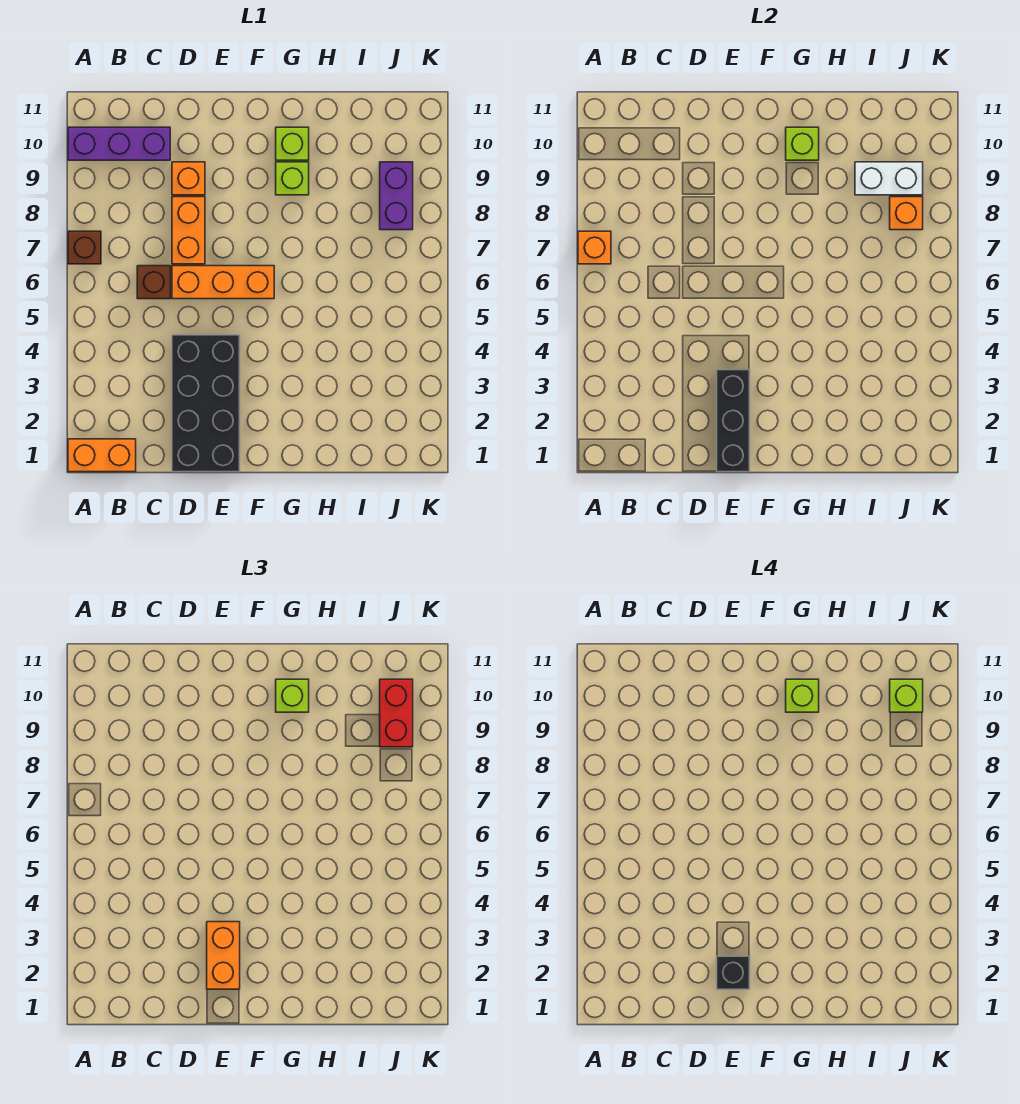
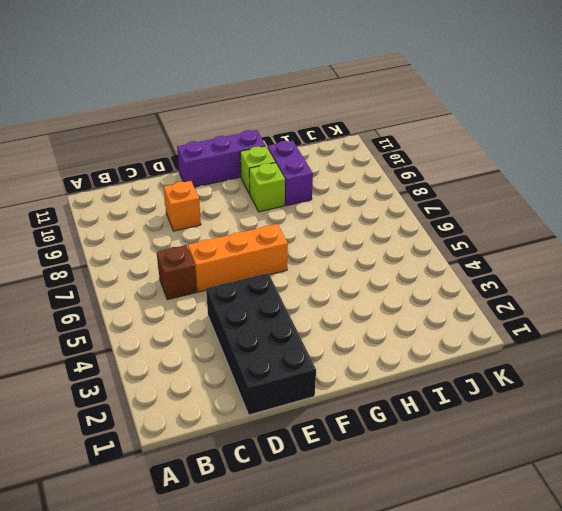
purple brick E11:G11 level 1 -> purple brick A10:C10 level 1
purple brick H9:H10 level 1 -> purple brick J8:J9 level 1
none -> orange brick A1:B1 level 1
none -> brown brick A7 level 1
none -> orange brick D7:D8 level 1

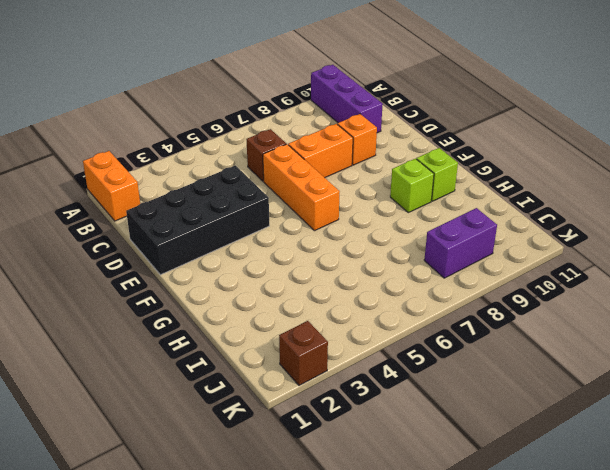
brown brick K2 level 1 -> brown brick A7 level 1
none -> orange brick A7 level 2
none -> black brick E1:E3 level 2
none -> lime brick G10 level 2

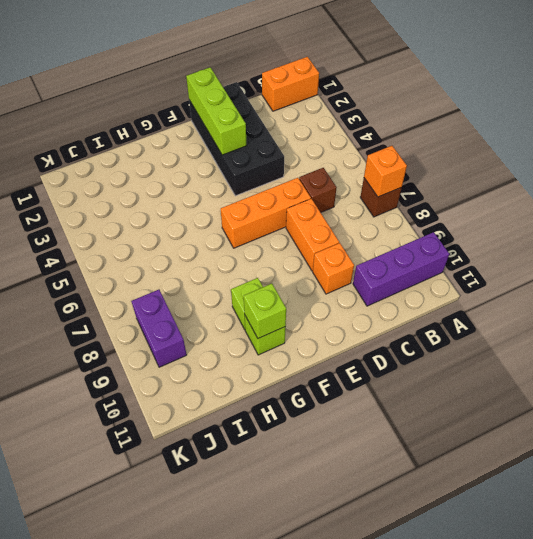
lime brick E1:E3 level 2 -> black brick E1:E3 level 2
none -> white brick I9:J9 level 2
none -> orange brick J8 level 2
none -> orange brick E2:E3 level 3

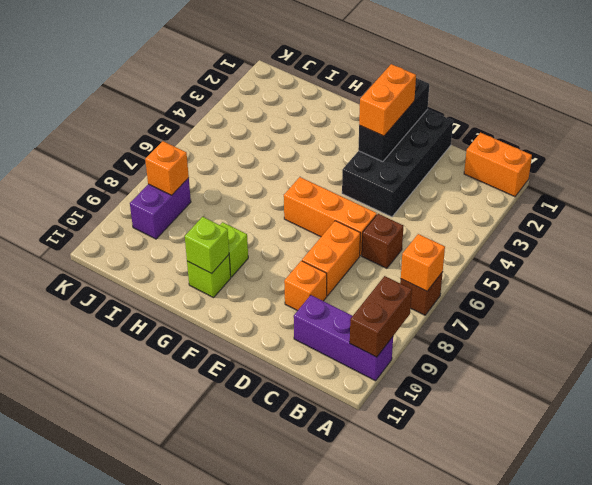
brown brick A9:A10 level 2 -> none
none -> white brick I9:J9 level 2
none -> lime brick G10 level 3
none -> red brick J9:J10 level 3

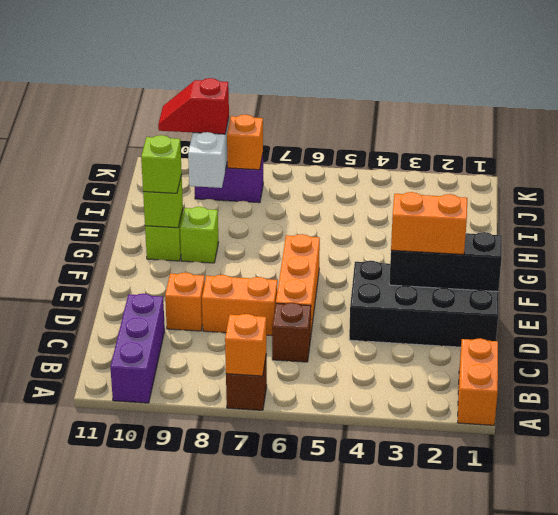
red slope J9:J10 level 3 top 9 -> red brick J9:J10 level 3
none -> black brick E2 level 4
none -> lime brick G10 level 4
none -> lime brick J10 level 4

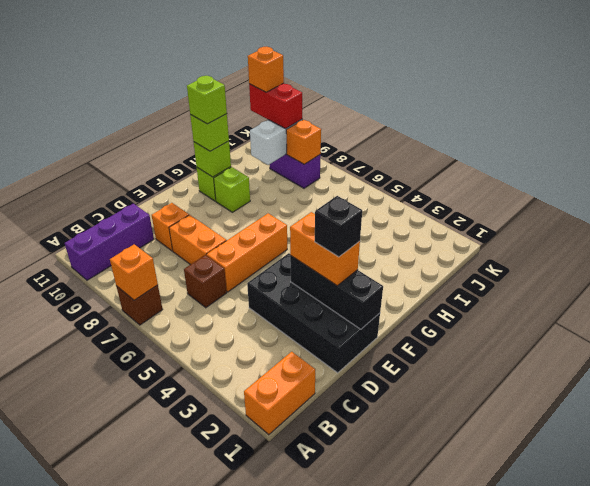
orange brick J10 level 4 -> lime brick J10 level 4

